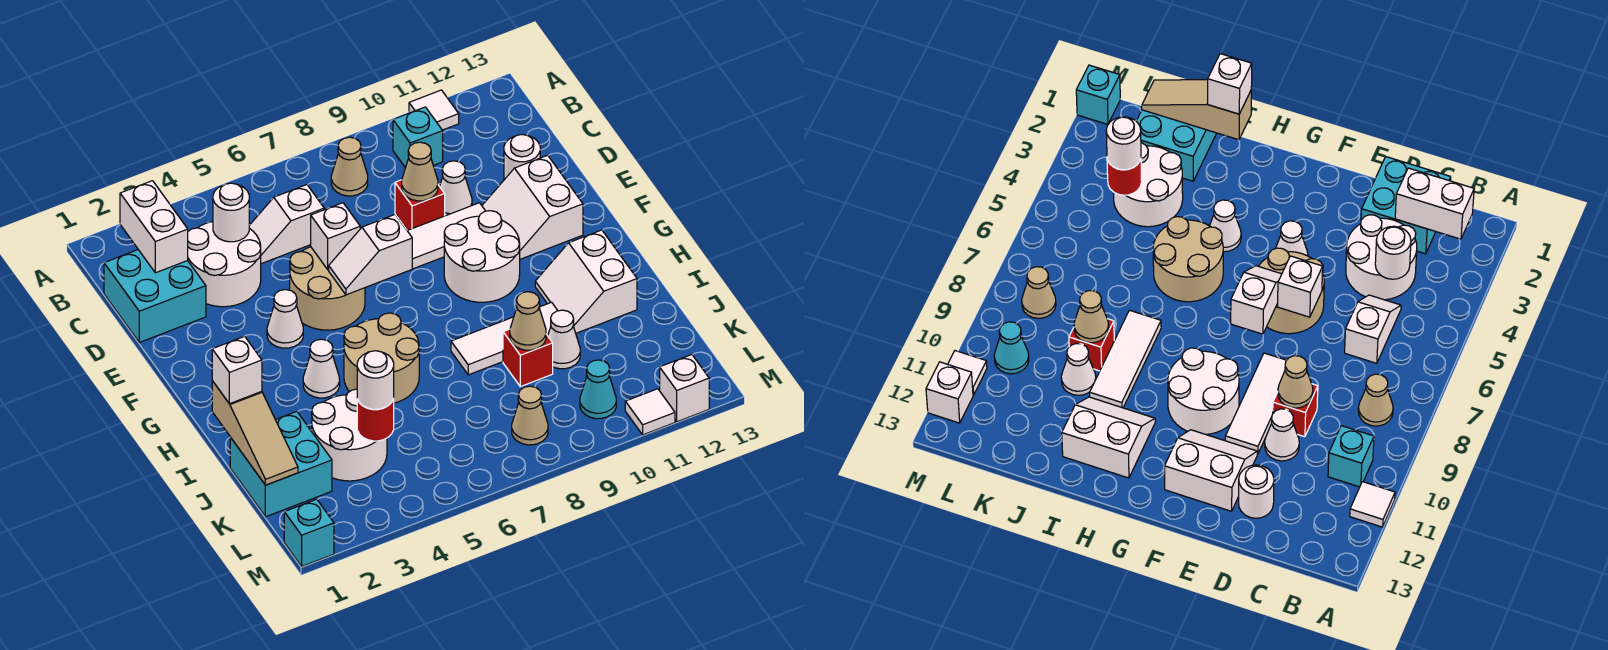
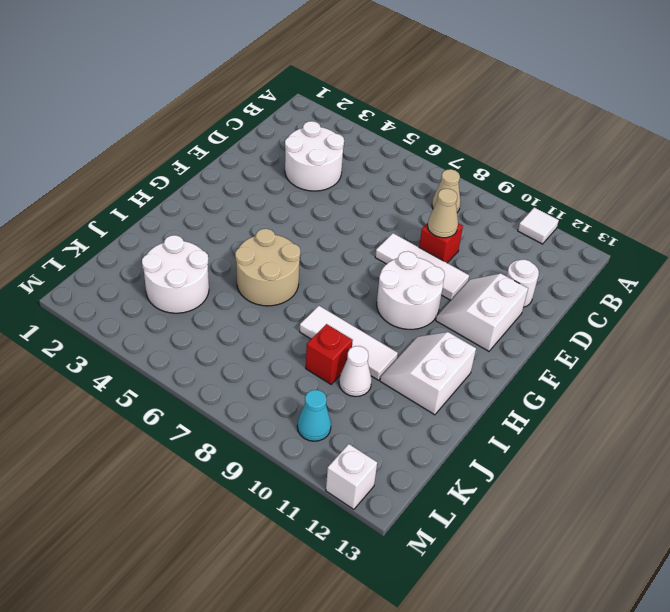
none -> cyan brick B10 level 1
none -> cyan brick C1:D2 level 1
none -> white slope C5:C6 level 1 top 6
none -> white cone D10 level 1

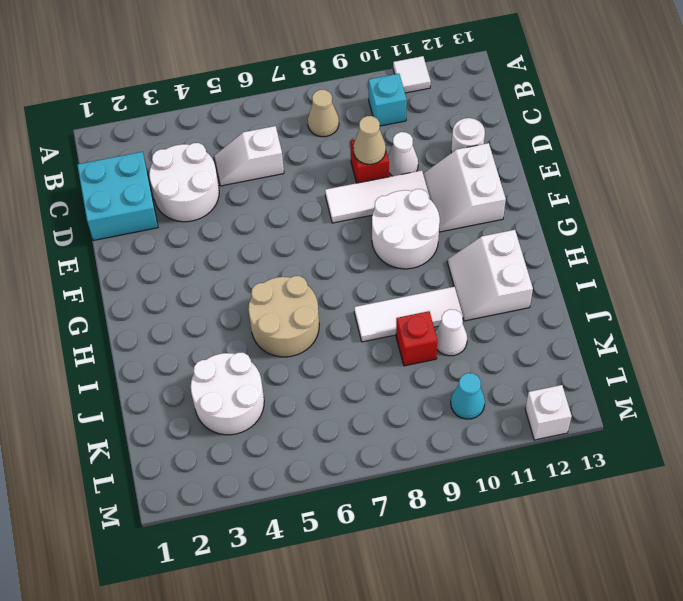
none -> tan round brick E5:F6 level 1
none -> white cone F4 level 1
none -> white cone H4 level 1
none -> cyan brick J1:K2 level 1

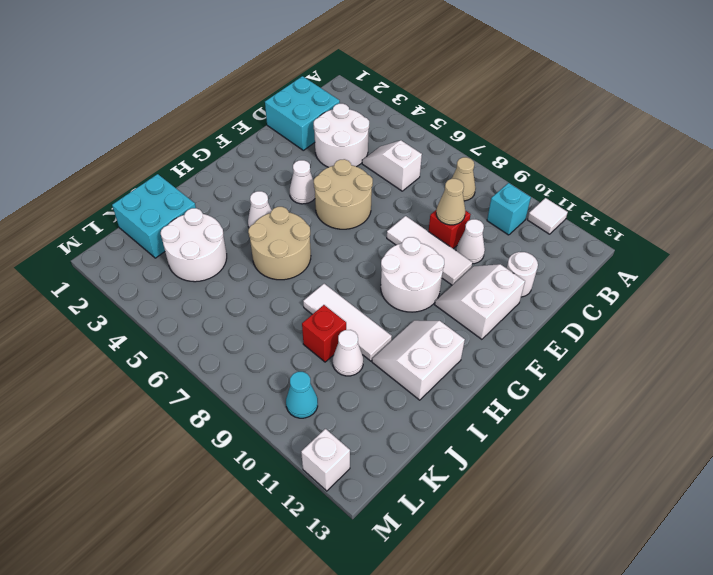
none -> tan cone L8 level 1
none -> cyan brick M1 level 1
none -> white tile M11 level 1
none -> white brick B2:C2 level 2

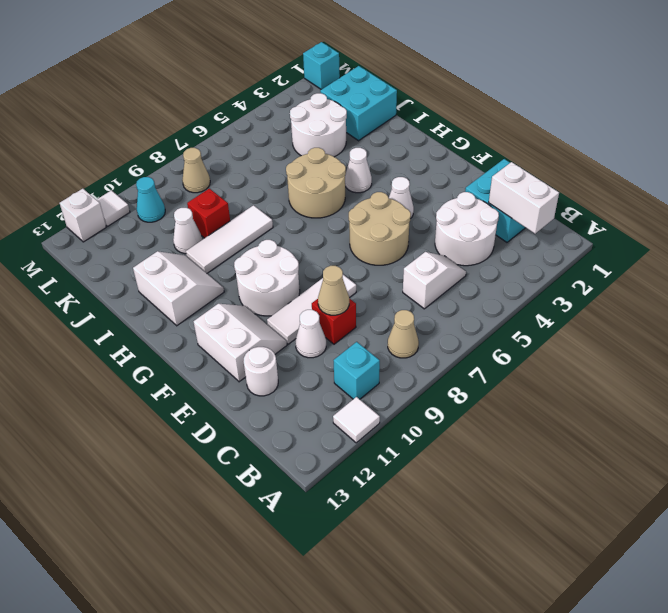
none -> white round brick C4 level 2
none -> white brick E6 level 2
none -> white slope F6:F7 level 2 top 7
none -> tan slope I1:K1 level 2 top I

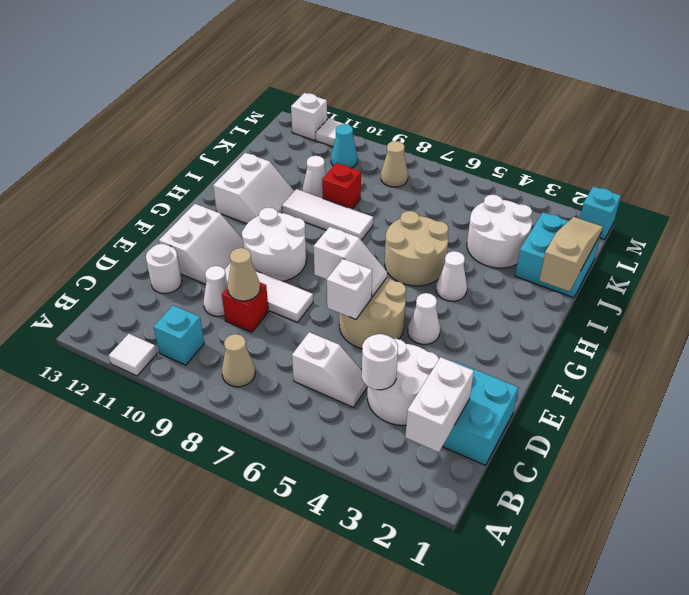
none -> tan cone J9 level 2
none -> red round brick K4 level 2
none -> white brick I1 level 3
none -> white round brick K4 level 3

